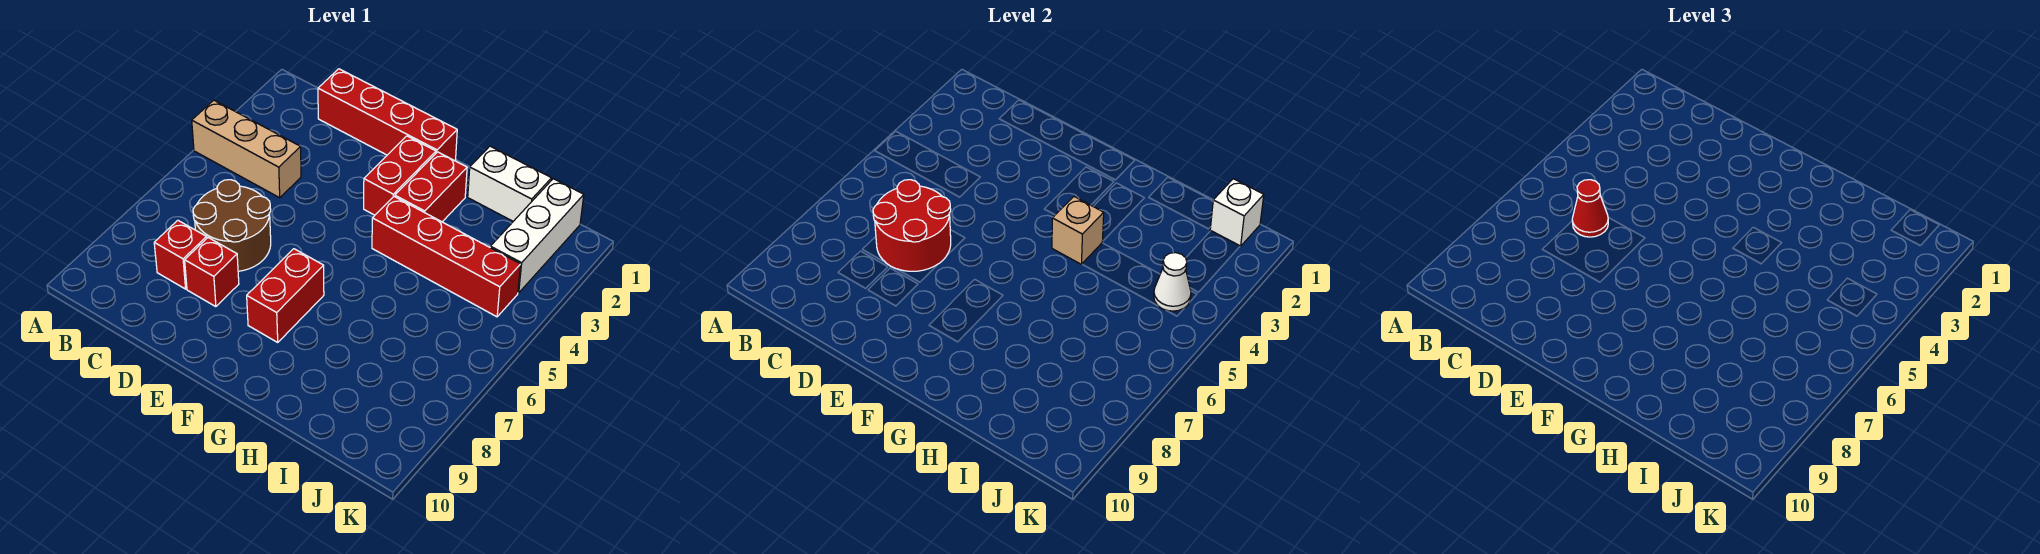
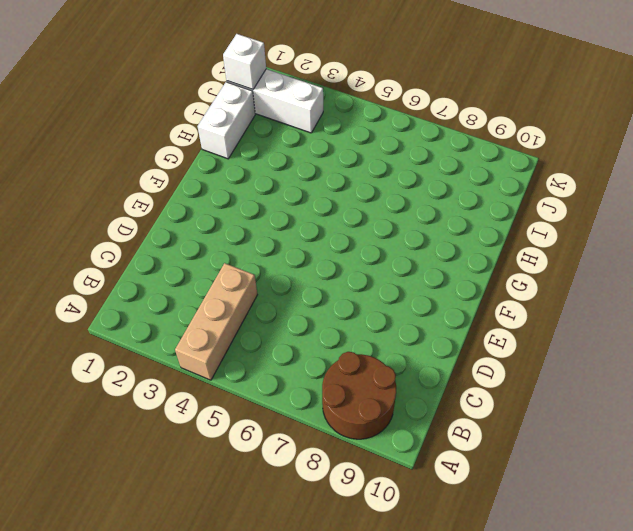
brown round brick A8:B9 level 1 -> brown round brick C6:D7 level 1
none -> red brick C1:F1 level 1
none -> red brick C8 level 1
none -> red brick D8 level 1

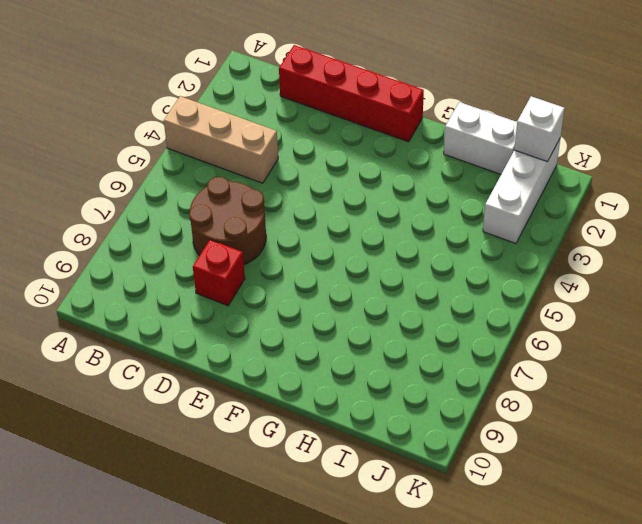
none -> red brick C8 level 1
none -> red brick F2:F3 level 1
none -> red brick F7:F8 level 1

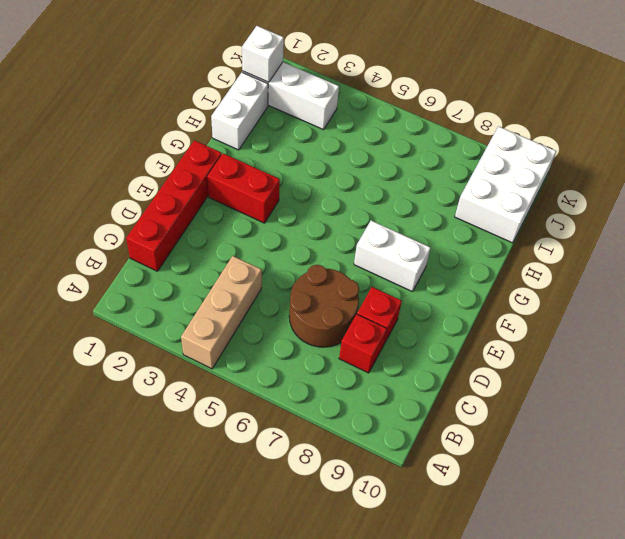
white brick F7:F8 level 1 -> red brick F7:F8 level 1
white brick I9:K10 level 1 -> none
none -> red brick G2:G3 level 1
none -> red brick G4:J4 level 1
none -> red round brick C6:D7 level 2

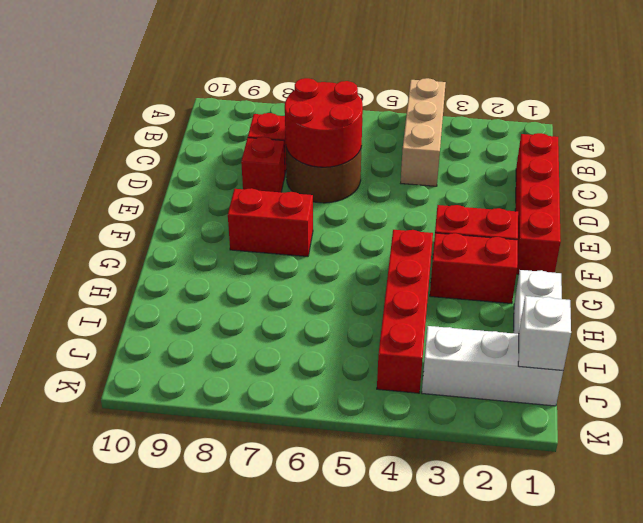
none -> tan brick G4 level 2
none -> white cone J4 level 2
none -> red cone C6 level 3

